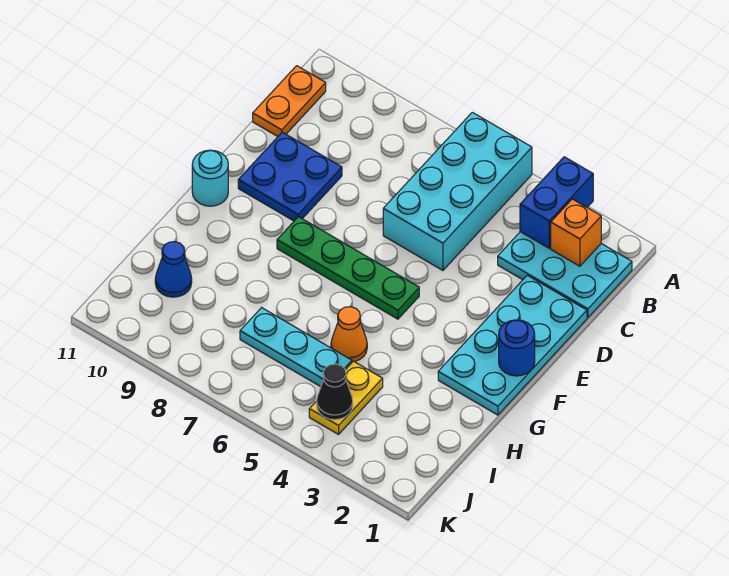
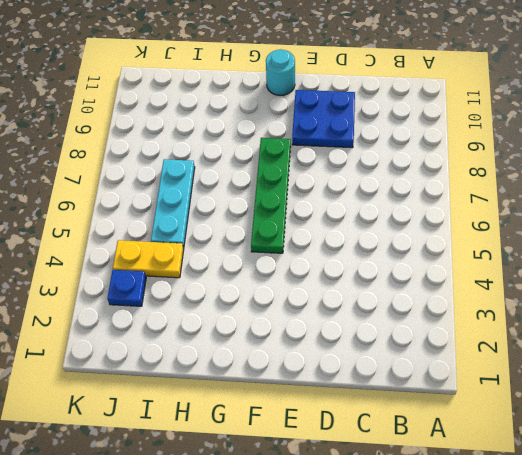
blue plate J3 level 1 -> none
none -> cyan brick A5:D6 level 1
none -> cyan plate B1:C3 level 1
none -> orange plate B11:C11 level 1

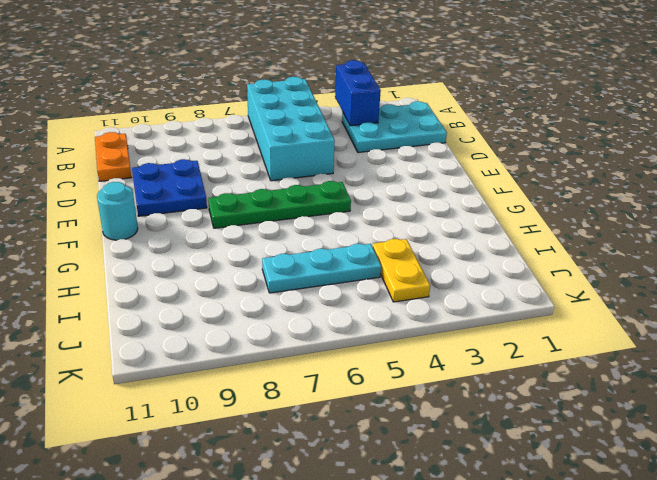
none -> cyan plate D1:G2 level 1
none -> orange cone H5 level 1
none -> blue cone I10 level 1

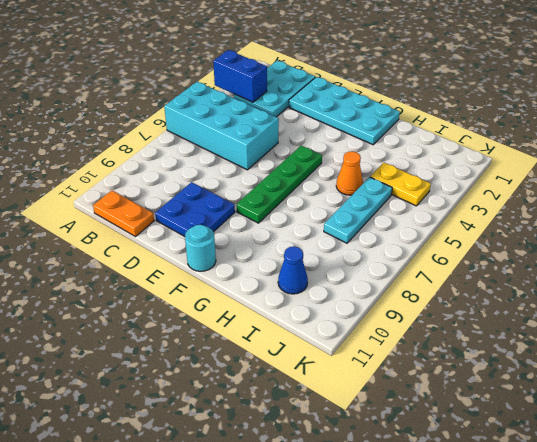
none -> orange brick B2 level 2
none -> blue round brick F1 level 2
none -> black cone J4 level 2

